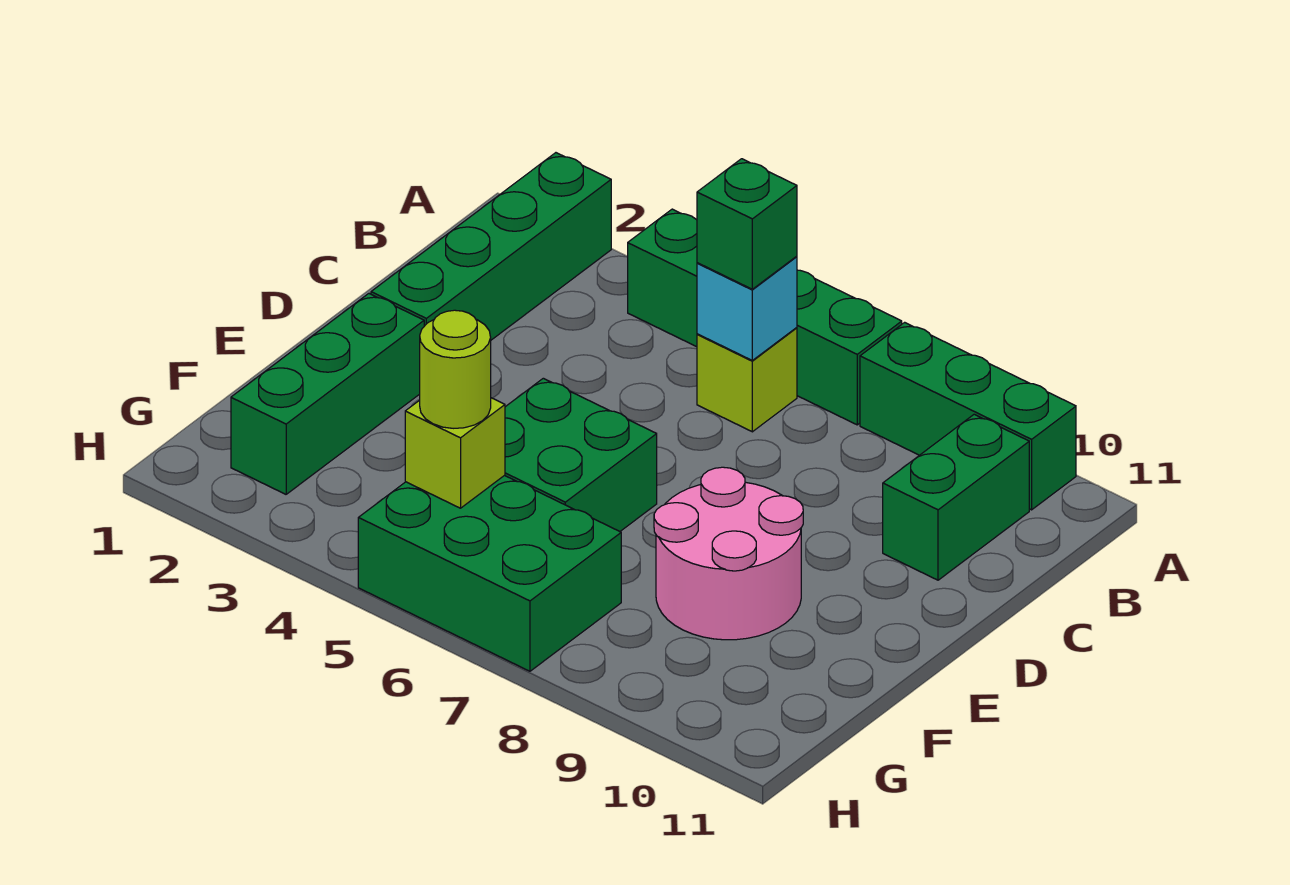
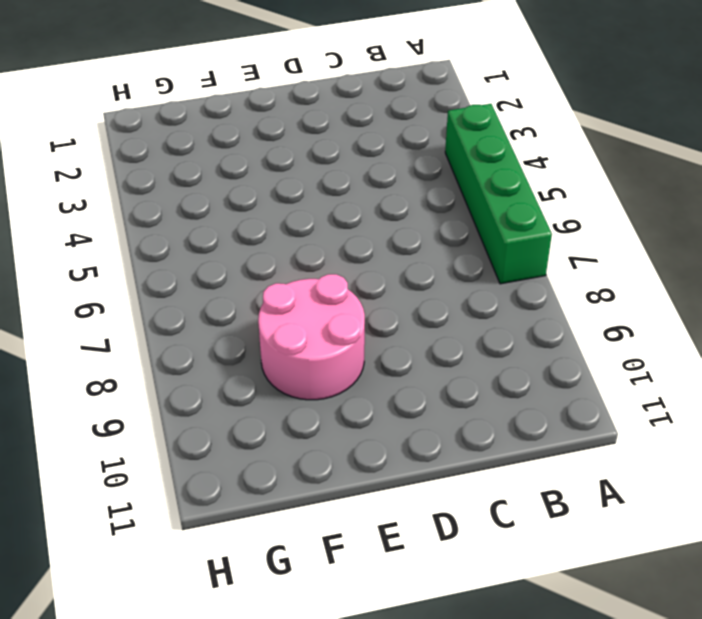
none -> green brick A2:D2 level 1
none -> green brick A8:A10 level 1
none -> lime brick B6 level 1

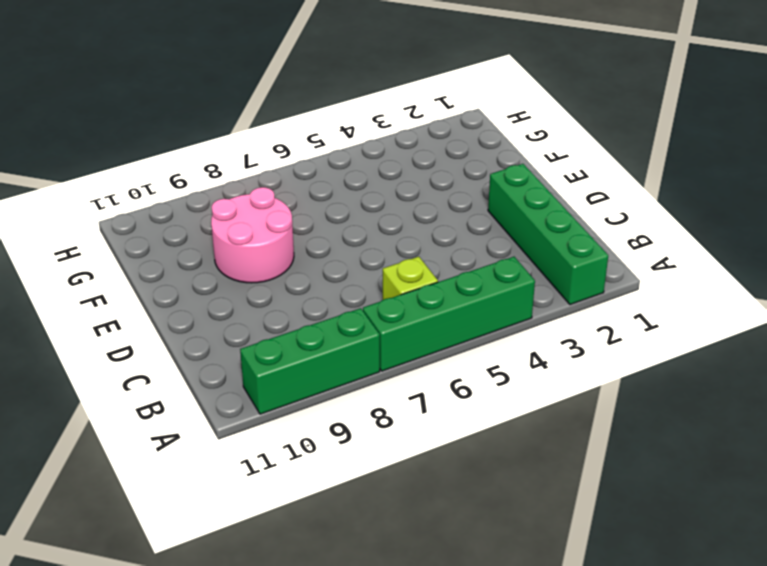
none -> green brick B10:C10 level 1
none -> green brick E2:G2 level 1
none -> green brick E5:F6 level 1

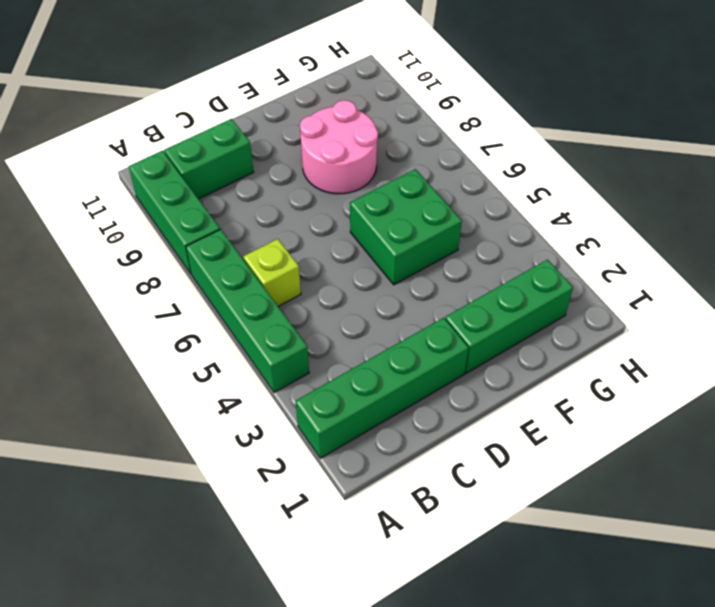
none -> green brick G5:H7 level 1
none -> cyan brick B6 level 2
none -> lime brick G5 level 2

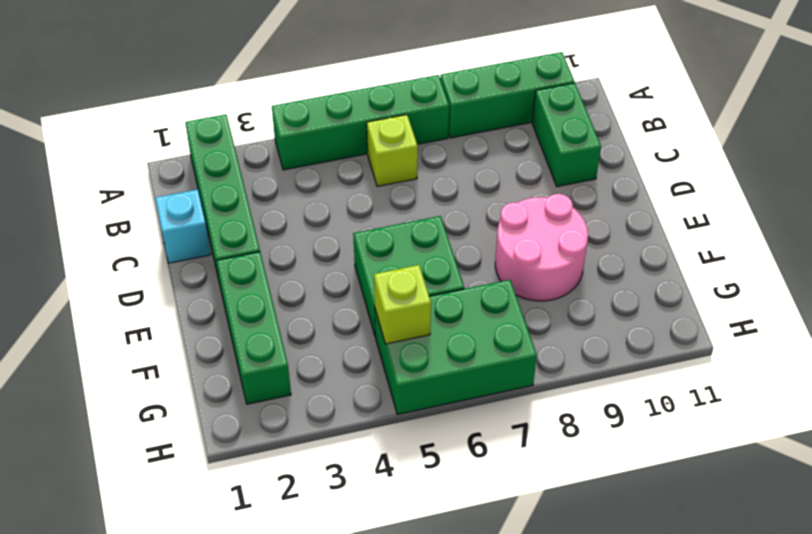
cyan brick C1 level 1 -> cyan brick B6 level 2
none -> green brick B6 level 3
none -> lime round brick G5 level 3

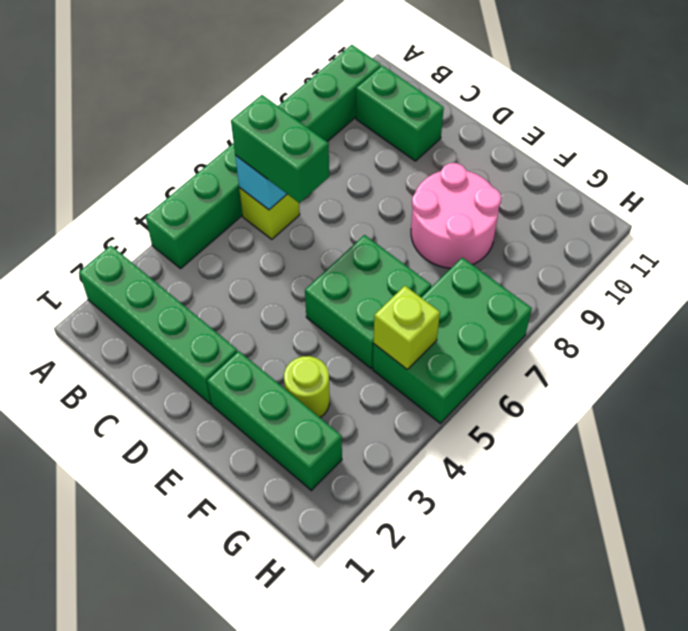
green brick B6:C6 level 3 -> green brick B6 level 3
lime round brick F3 level 1 -> lime round brick G5 level 3

